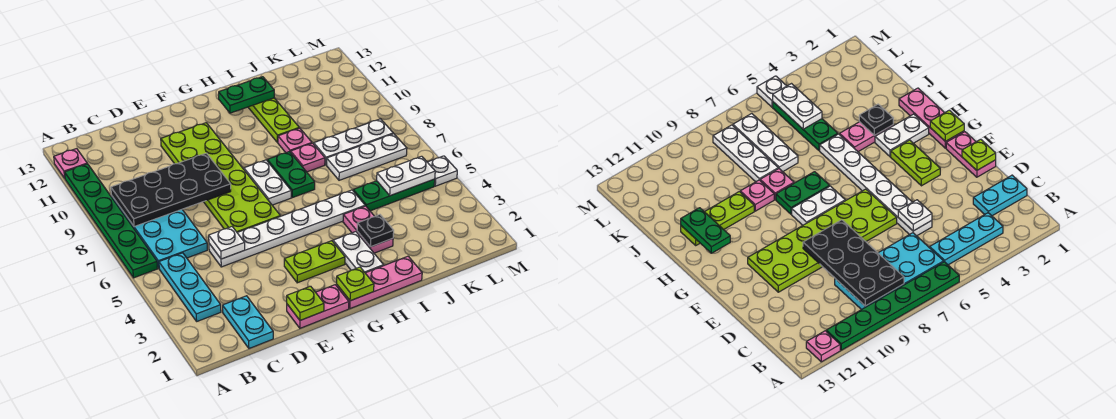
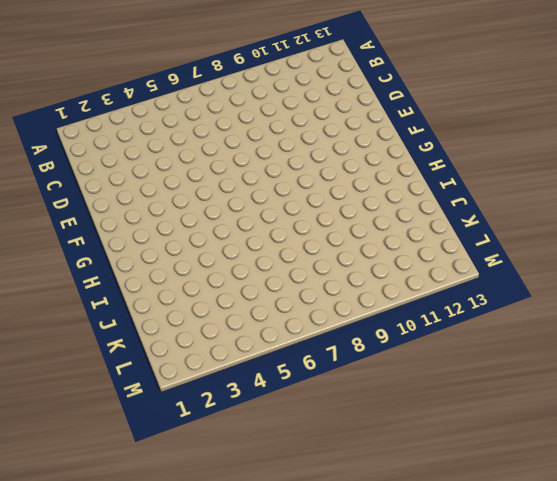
none -> green plate A6:A11 level 1
none -> pink plate A12 level 1
none -> cyan plate B3:B5 level 1

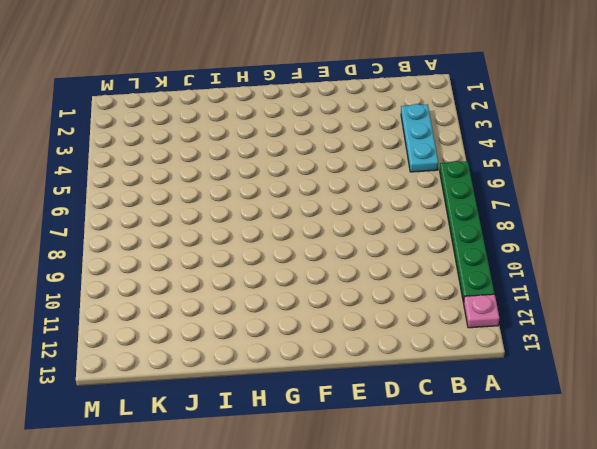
none -> cyan plate B6:C9 level 1
none -> cyan plate C1:C2 level 1
none -> white plate D5:I5 level 1

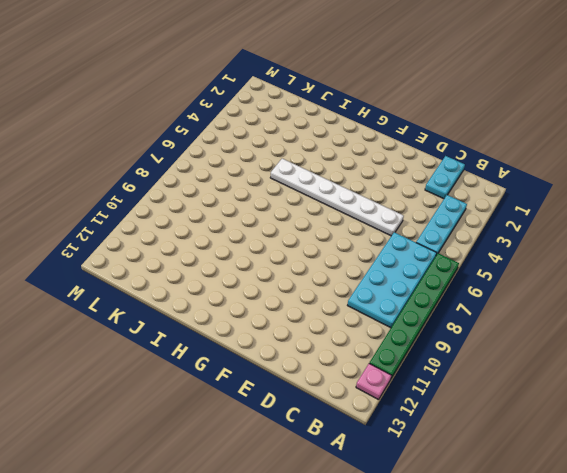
none -> pink plate E1:F1 level 1
none -> lime plate E6:F11 level 1
none -> lime plate F3:G3 level 1

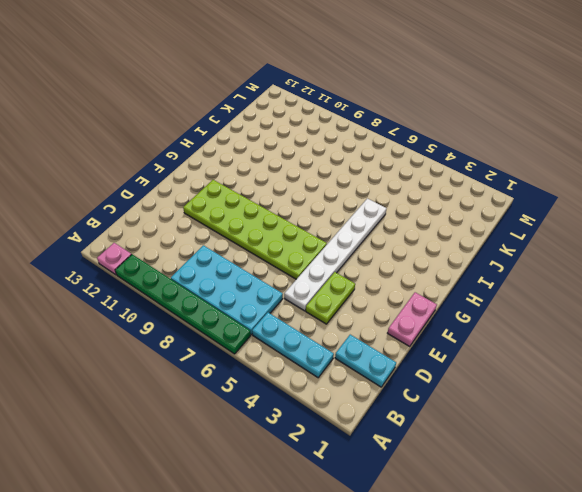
lime plate D4:E4 level 1 -> lime plate F3:G3 level 1
none -> pink plate G1:I1 level 1
none -> white plate G7:G8 level 1
none -> white plate H2:H3 level 1

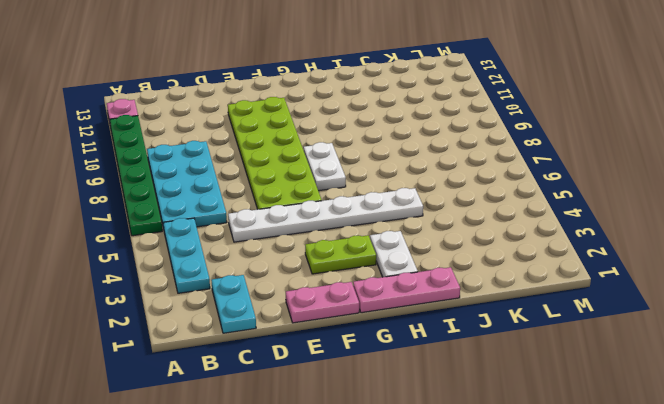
none -> green plate H7:H8 level 1
none -> pink plate I3:I4 level 1
none -> pink plate I8 level 1

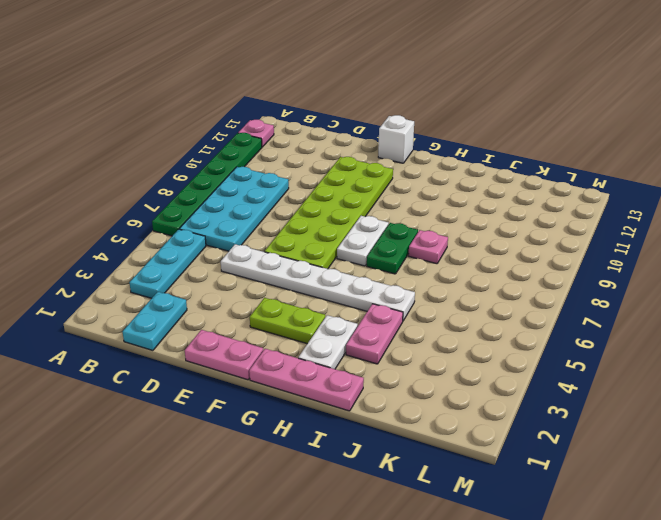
white brick F13 level 1 -> none
none -> pink plate I9 level 1
none -> lime plate I10:I12 level 1
none -> green plate J5:L5 level 1

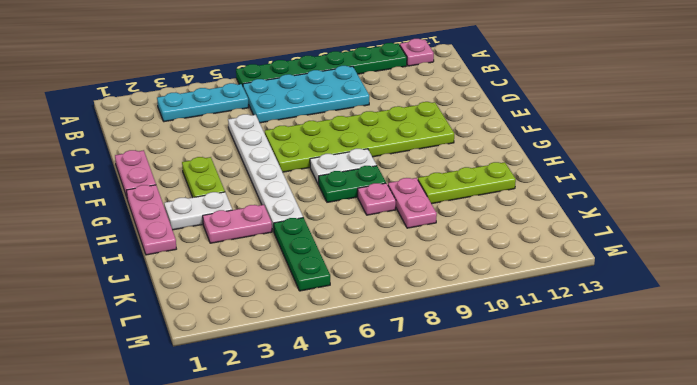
pink plate I9:J9 level 1 -> pink plate I9 level 1
none -> cyan plate C1:C2 level 1
none -> white plate J7:L7 level 1
none -> white plate J8:L8 level 1

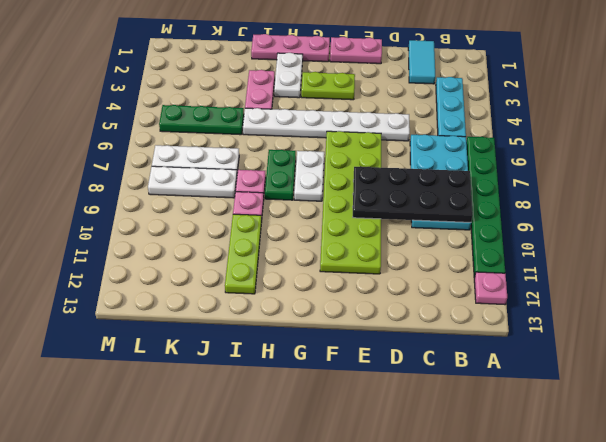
cyan tile C1:C2 level 1 -> cyan plate C1:C2 level 1
none -> white plate M5 level 1
none -> white plate D5 level 2
none -> lime plate E1 level 2

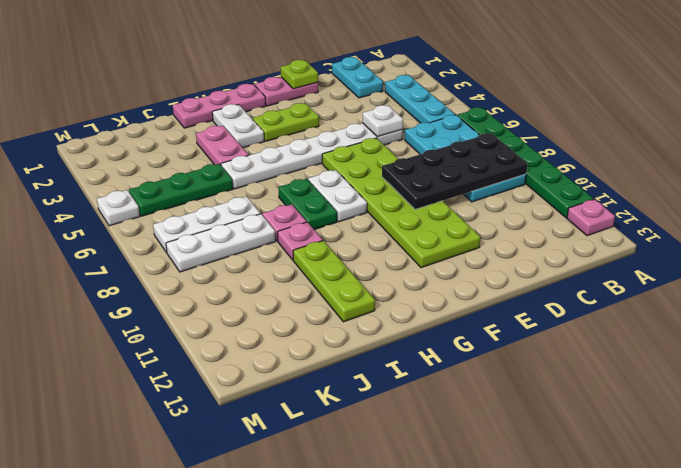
none -> lime plate G1 level 2
none -> green plate H12:I12 level 2
none -> black plate I3 level 2

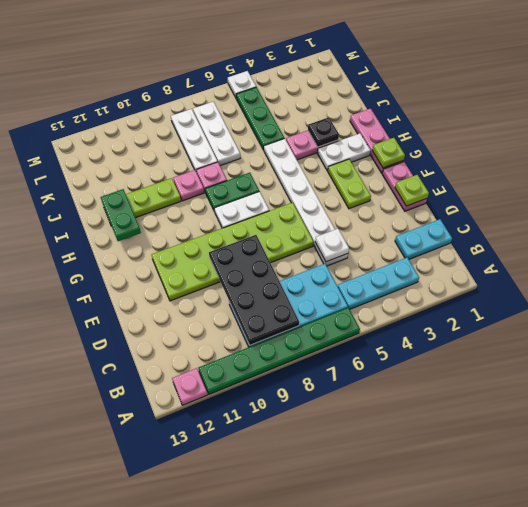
none -> white plate K5:L5 level 2

